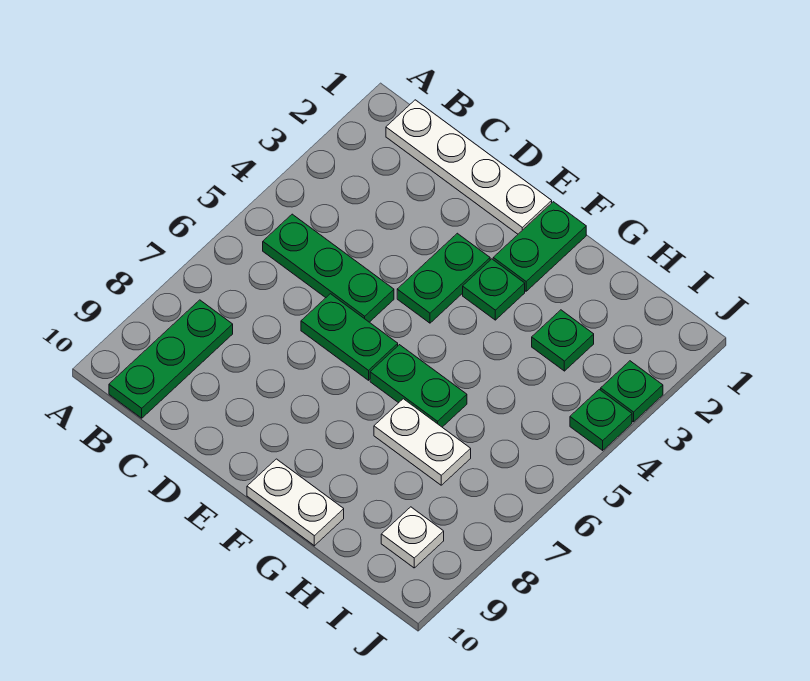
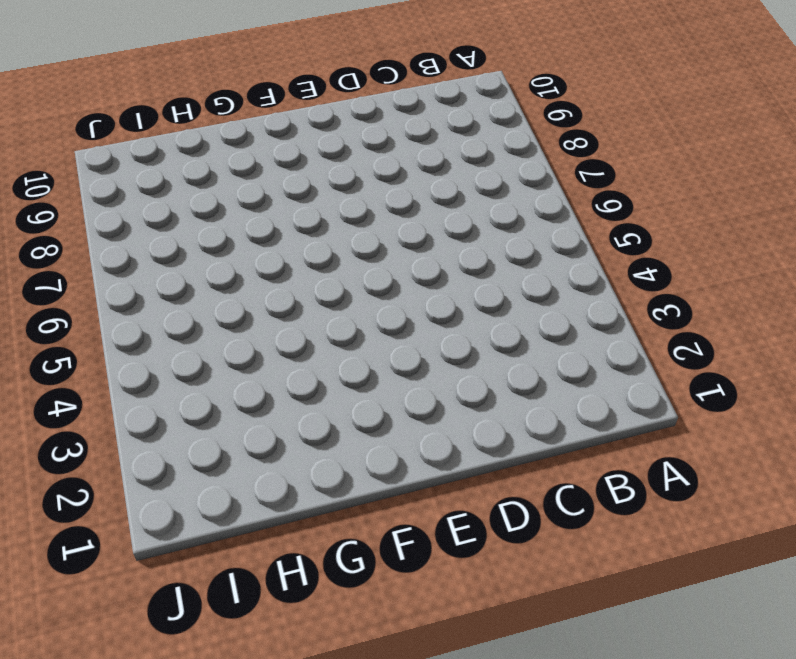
none -> white plate B1:E1 level 1
none -> green plate B5:D5 level 1
none -> green plate B8:B10 level 1

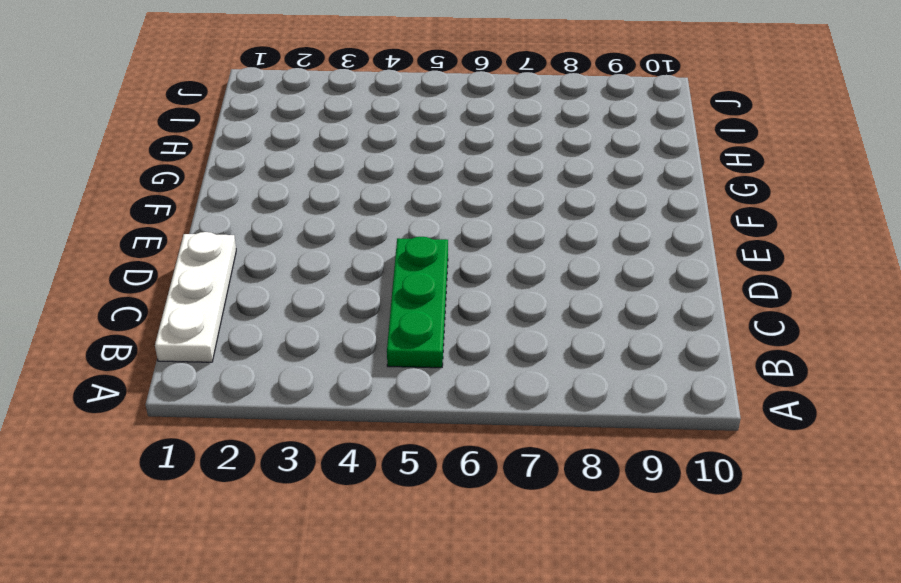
white plate B1:D1 level 1 -> white plate B1:E1 level 1
none -> green plate B8:B10 level 1
none -> green plate D6:E6 level 1
none -> green plate E3:E4 level 1

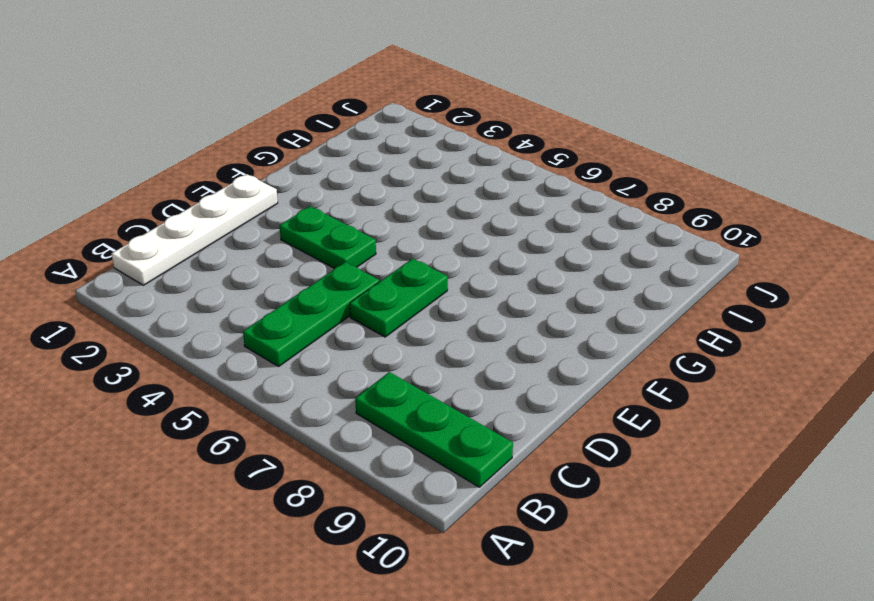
none -> green plate F1:F2 level 1
none -> green plate F3 level 1
none -> green plate F6:G6 level 1

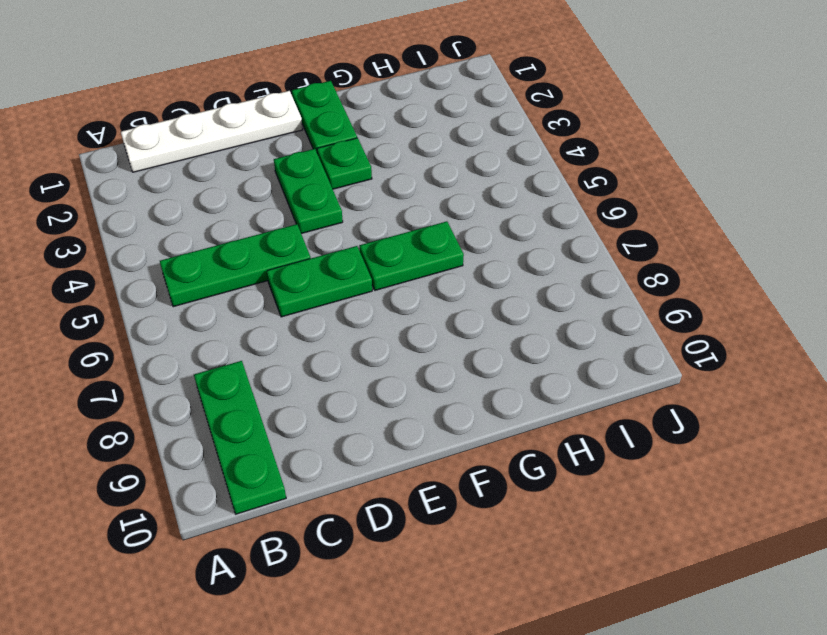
none -> white plate F10:G10 level 1
none -> white plate G7:H7 level 1
none -> green plate H3 level 1

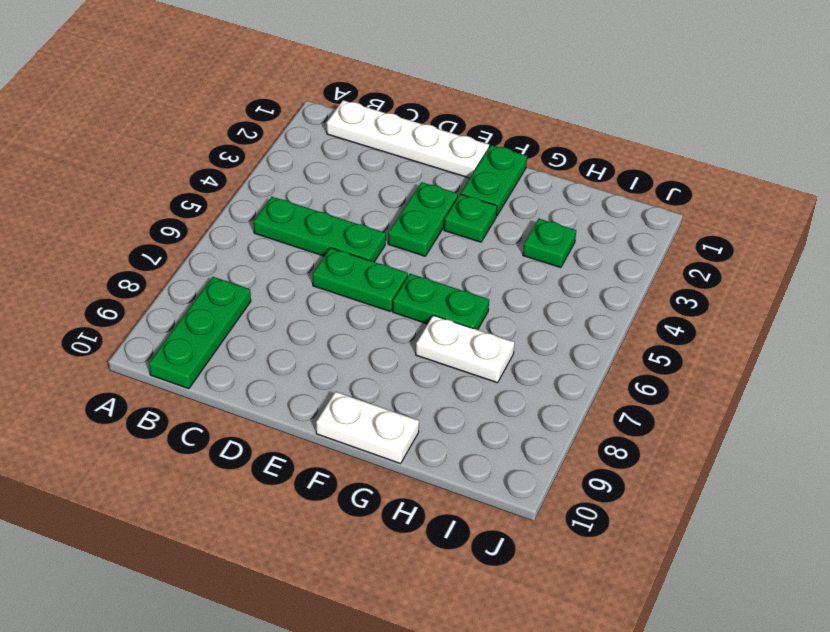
none -> white plate I9 level 1
none -> green plate J3 level 1
none -> green plate J4 level 1

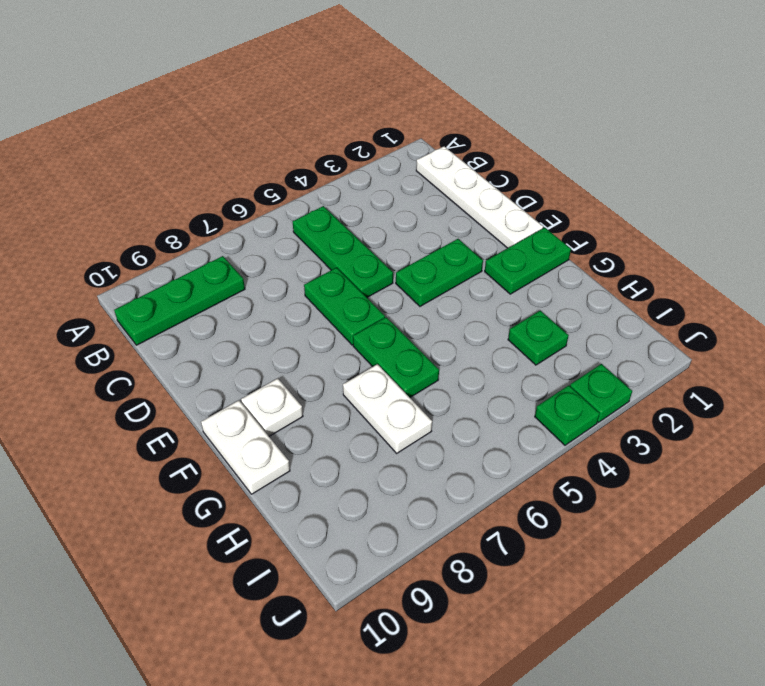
white plate F9 level 1 -> white plate I9 level 1
none -> green plate F3 level 1

